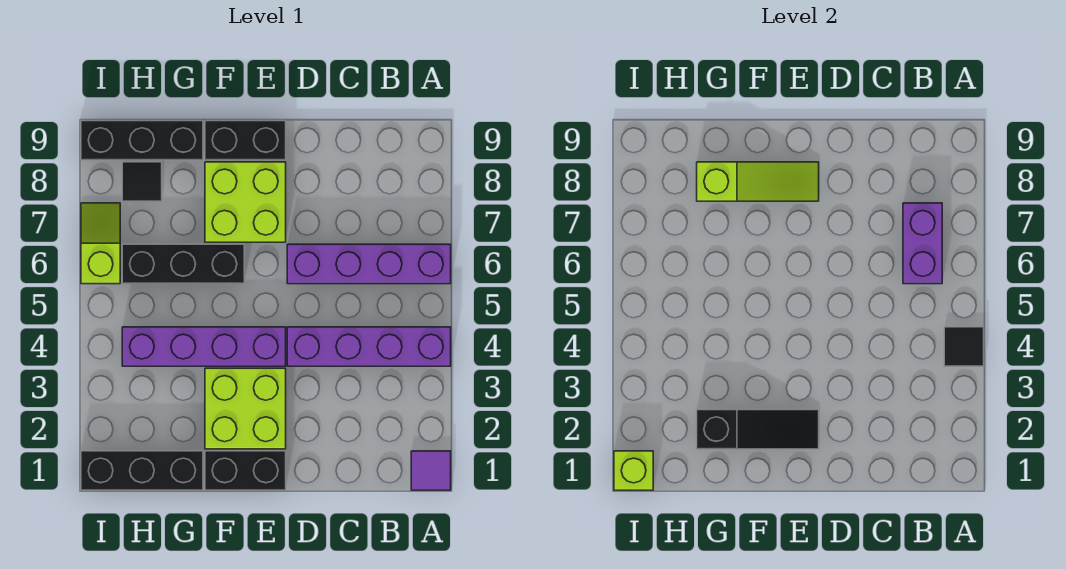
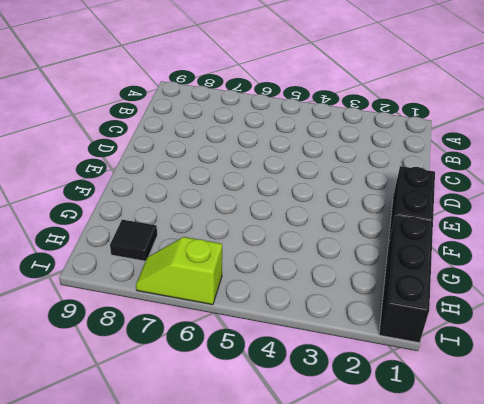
none -> purple tile A1 level 1
none -> purple brick A4:D4 level 1
none -> purple brick A6:D6 level 1

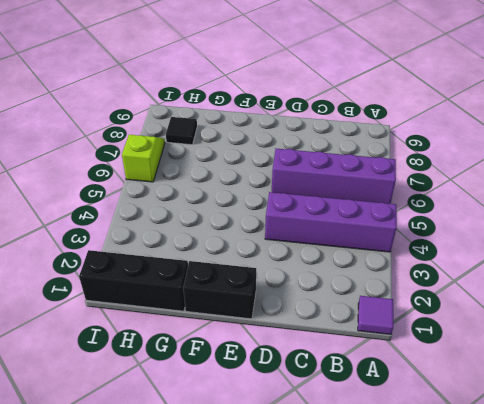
none -> lime brick E2:F3 level 1
none -> purple brick E4:H4 level 1
none -> lime brick E7:F8 level 1

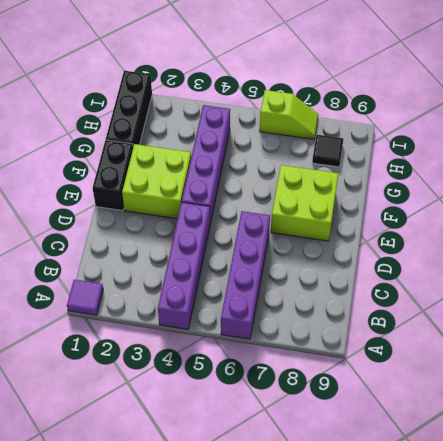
none -> black brick E9:F9 level 1
none -> black brick F6:H6 level 1
none -> black brick G9:I9 level 1

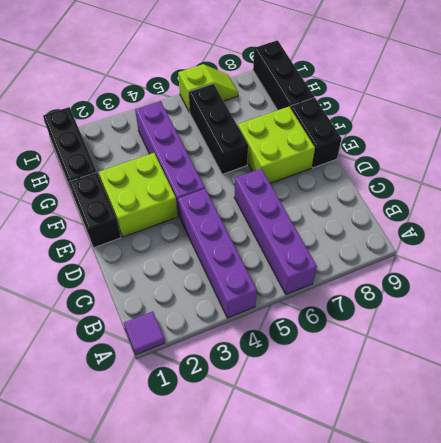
none -> black tile H8 level 1
none -> black tile A4 level 2
none -> purple brick B6:B7 level 2

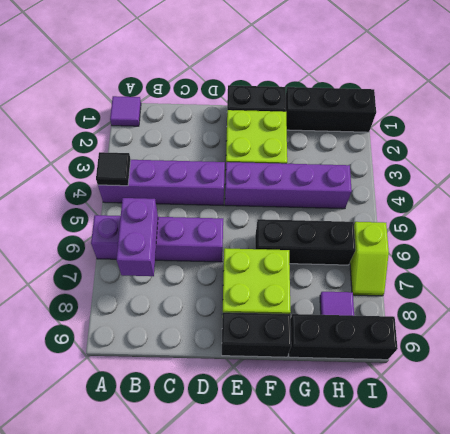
purple tile H8 level 1 -> black tile H8 level 1
none -> black slope E2:G2 level 2 top G
none -> lime slope E8:G8 level 2 top G
none -> lime brick I1 level 2

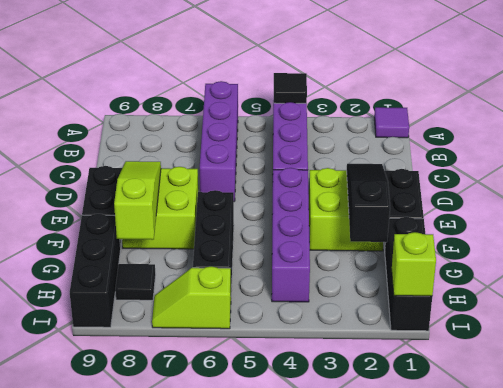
none -> purple brick B6:B7 level 2

